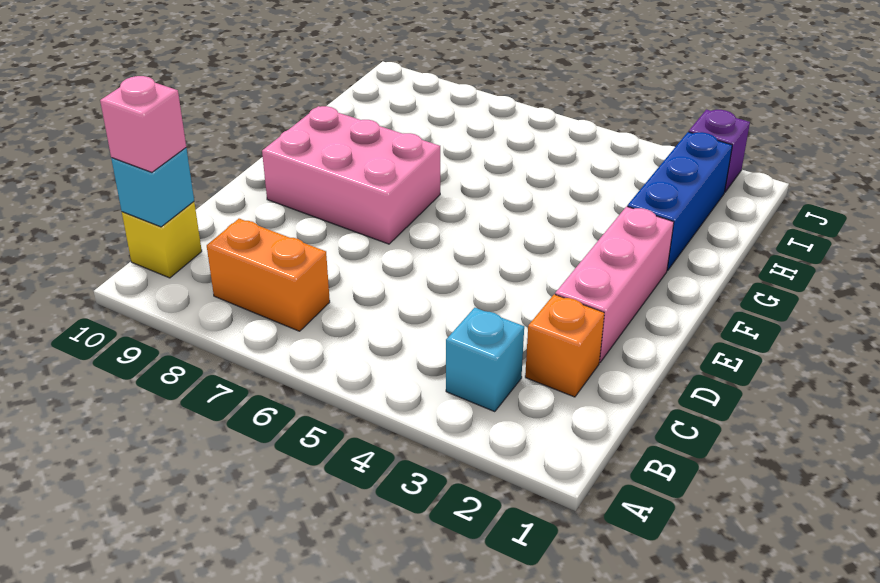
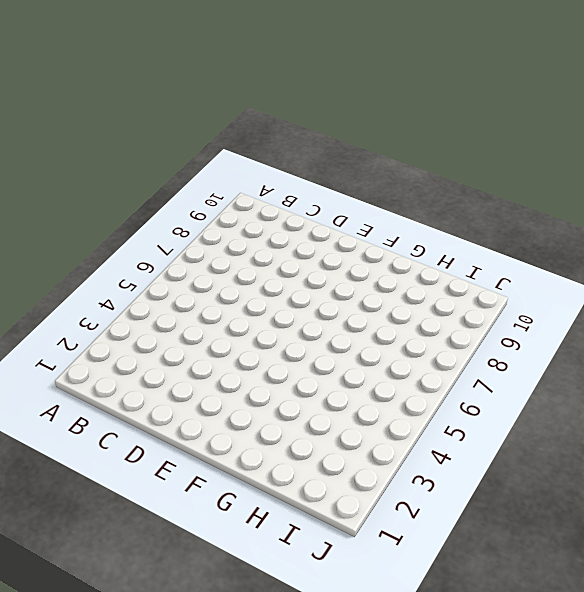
none -> cyan brick B3 level 1
none -> orange brick B7:B8 level 1

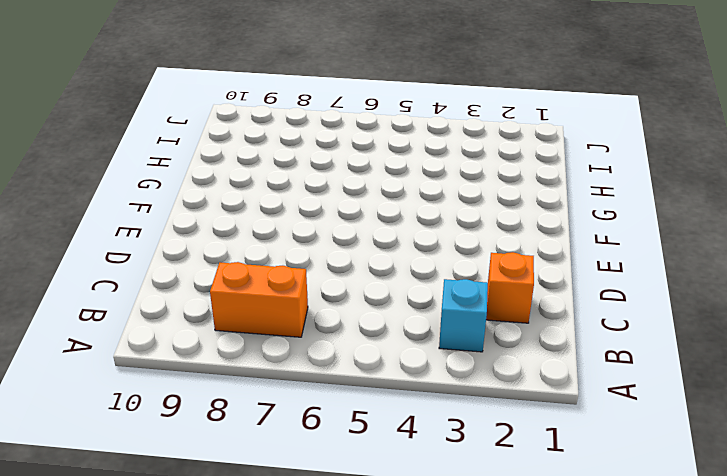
none -> yellow brick B10 level 1
none -> pink brick D2:F2 level 1

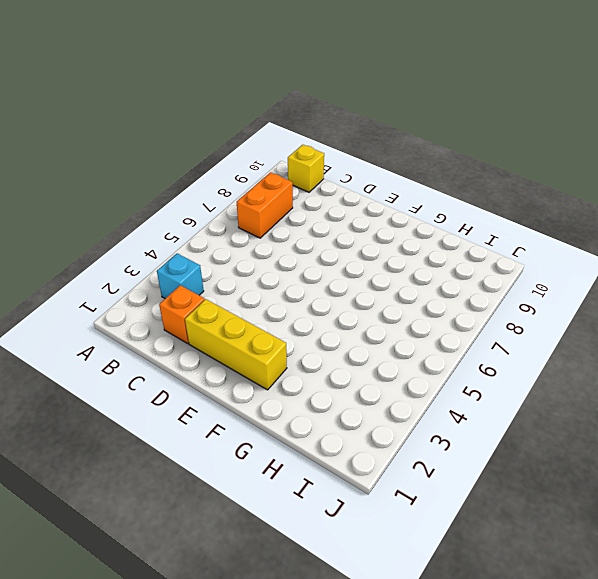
yellow brick D2:F2 level 1 -> pink brick D2:F2 level 1
none -> pink brick E7:F9 level 1
none -> blue brick G2:I2 level 1

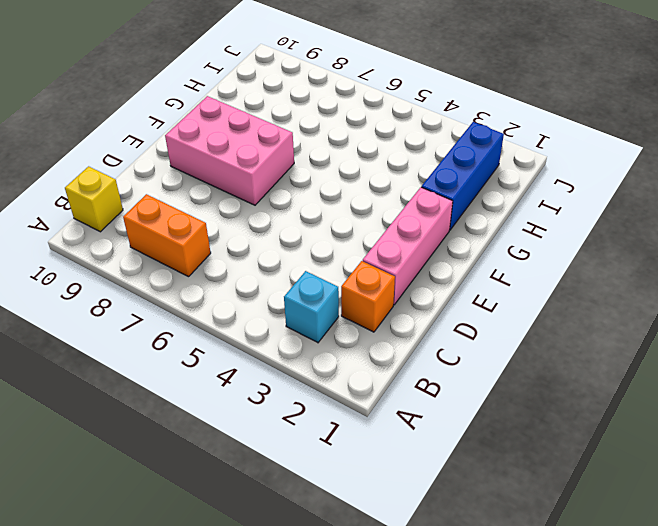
none -> purple brick J2 level 1
none -> cyan brick B10 level 2

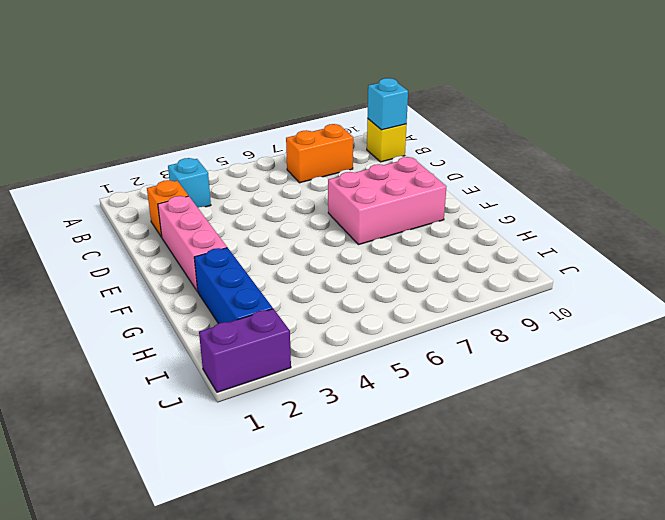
purple brick J1:J2 level 1 -> purple brick J2 level 1
none -> pink brick B10 level 3

